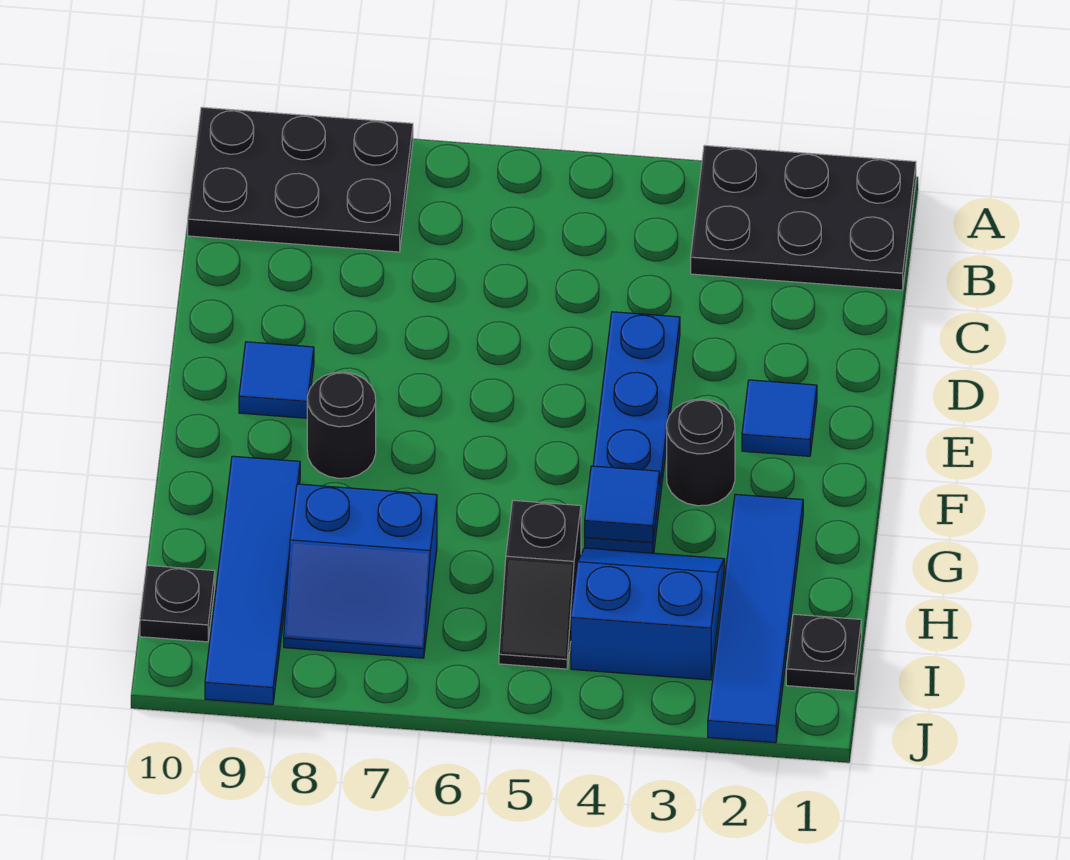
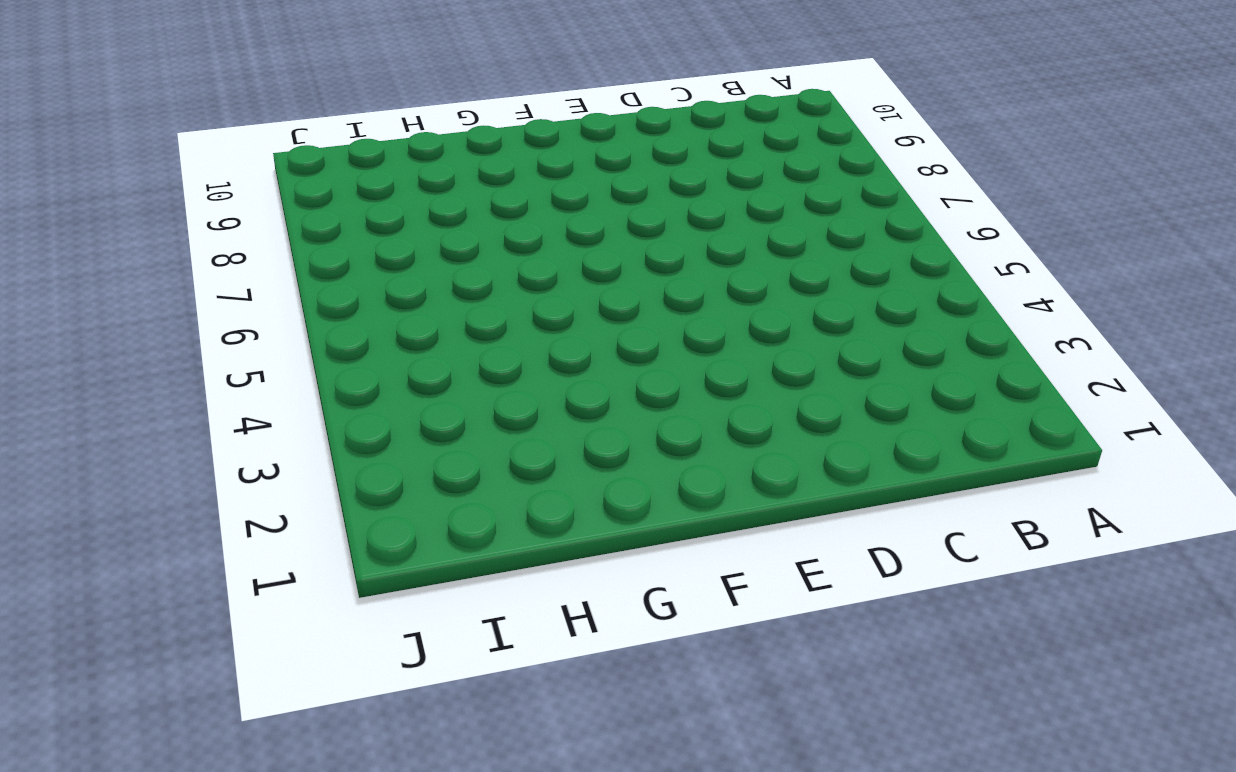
none -> black plate A1:B3 level 1
none -> black plate A8:B10 level 1
none -> blue plate D4:G4 level 1

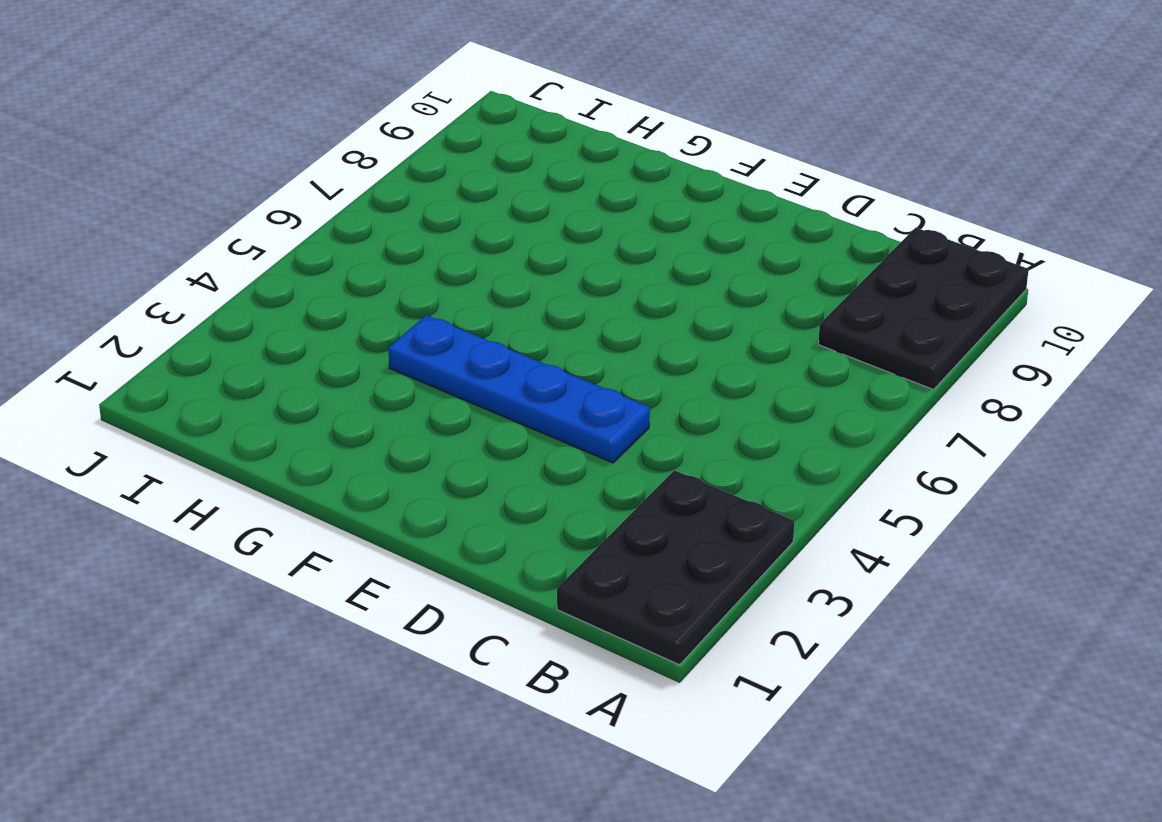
none -> blue tile E2 level 1
none -> blue tile E9 level 1
none -> black round brick F3 level 1

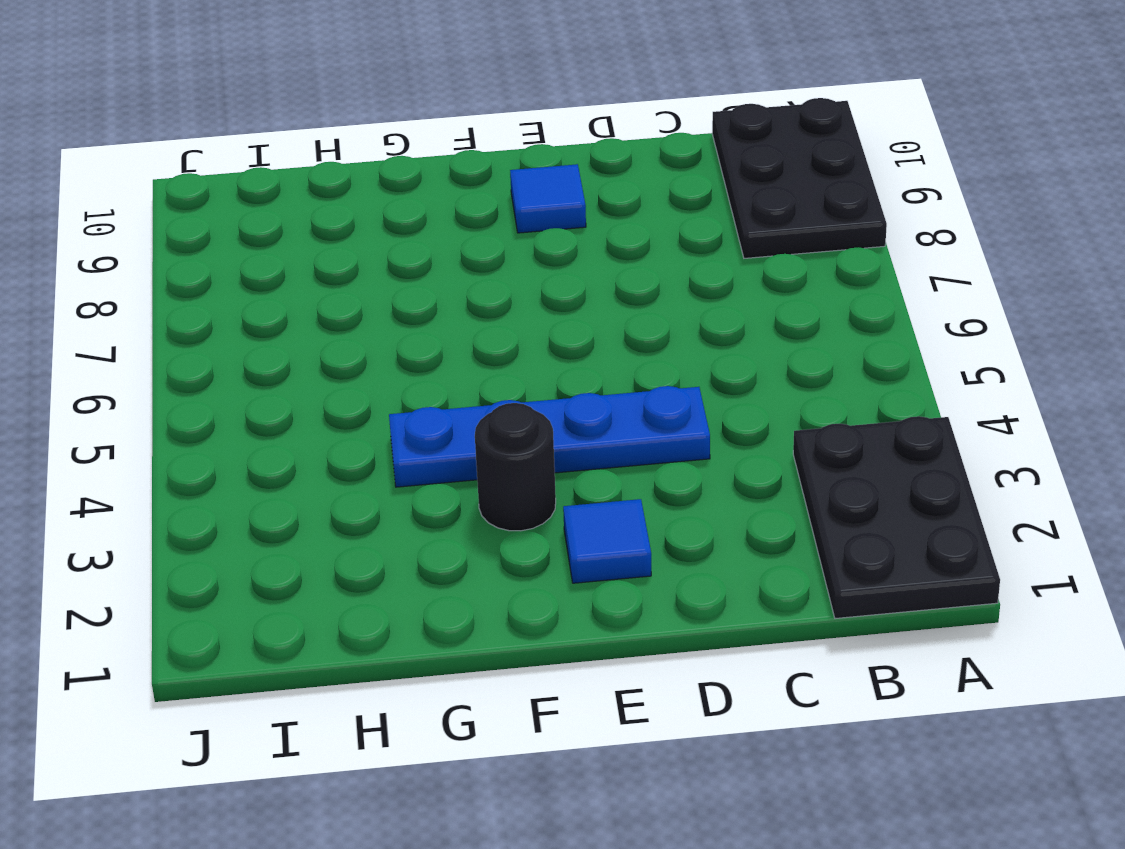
none -> black round brick F8 level 1
none -> blue tile G2:J2 level 1
none -> blue tile G9:J9 level 1

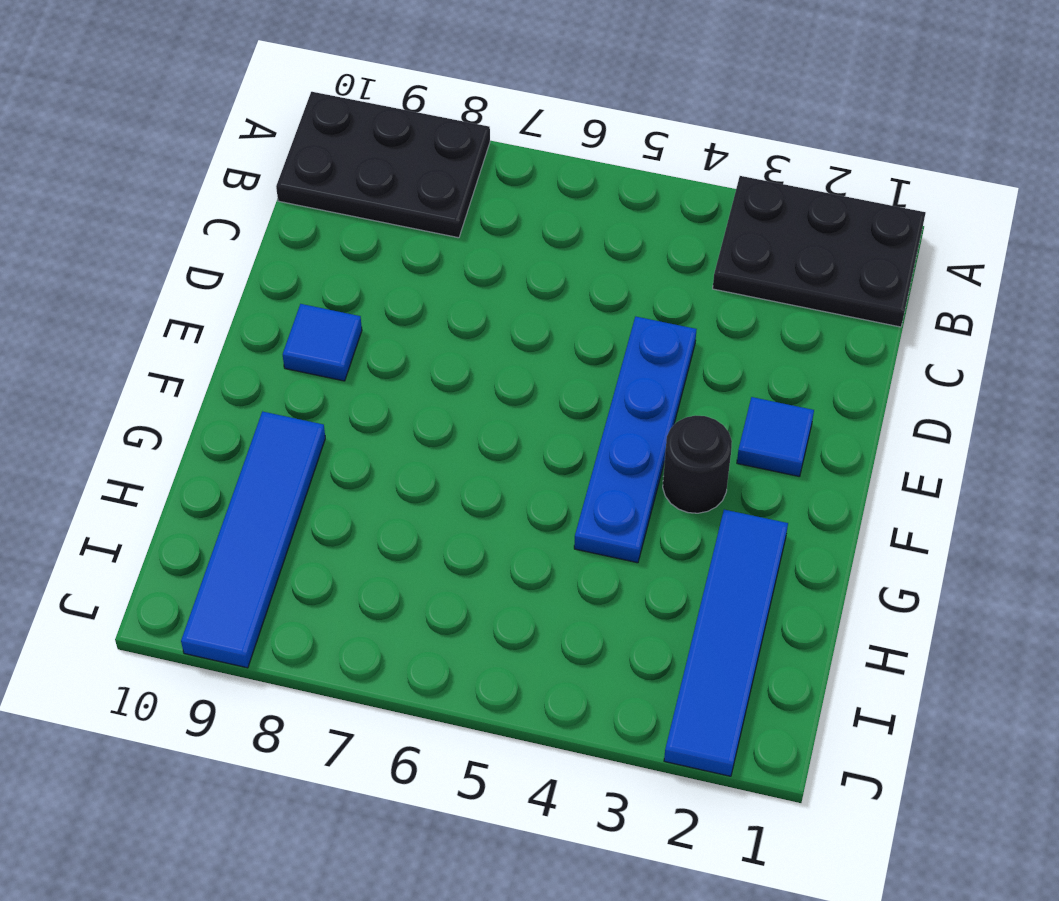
none -> black round brick F8 level 1
none -> blue slope H3:I4 level 1 top I
none -> black slope H5:I5 level 1 top H

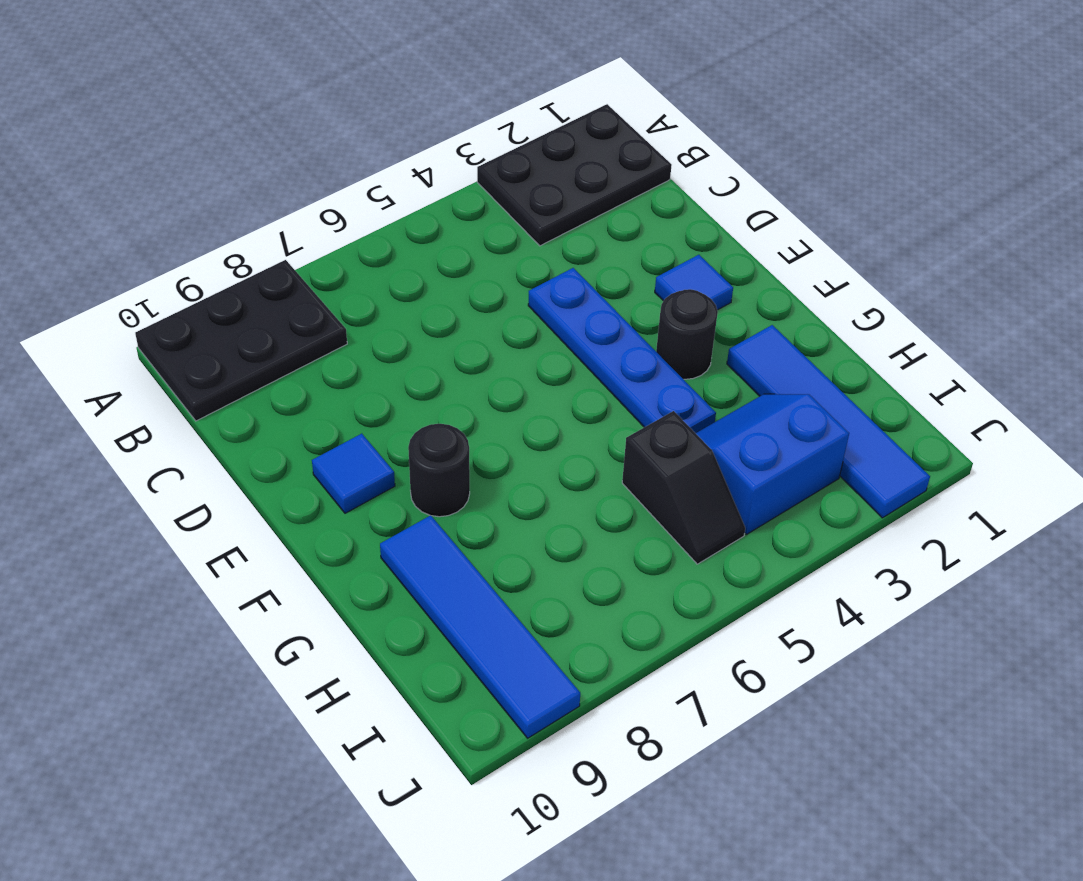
none -> blue slope H7:I8 level 1 top H
none -> black plate I1 level 1
none -> black plate I10 level 1

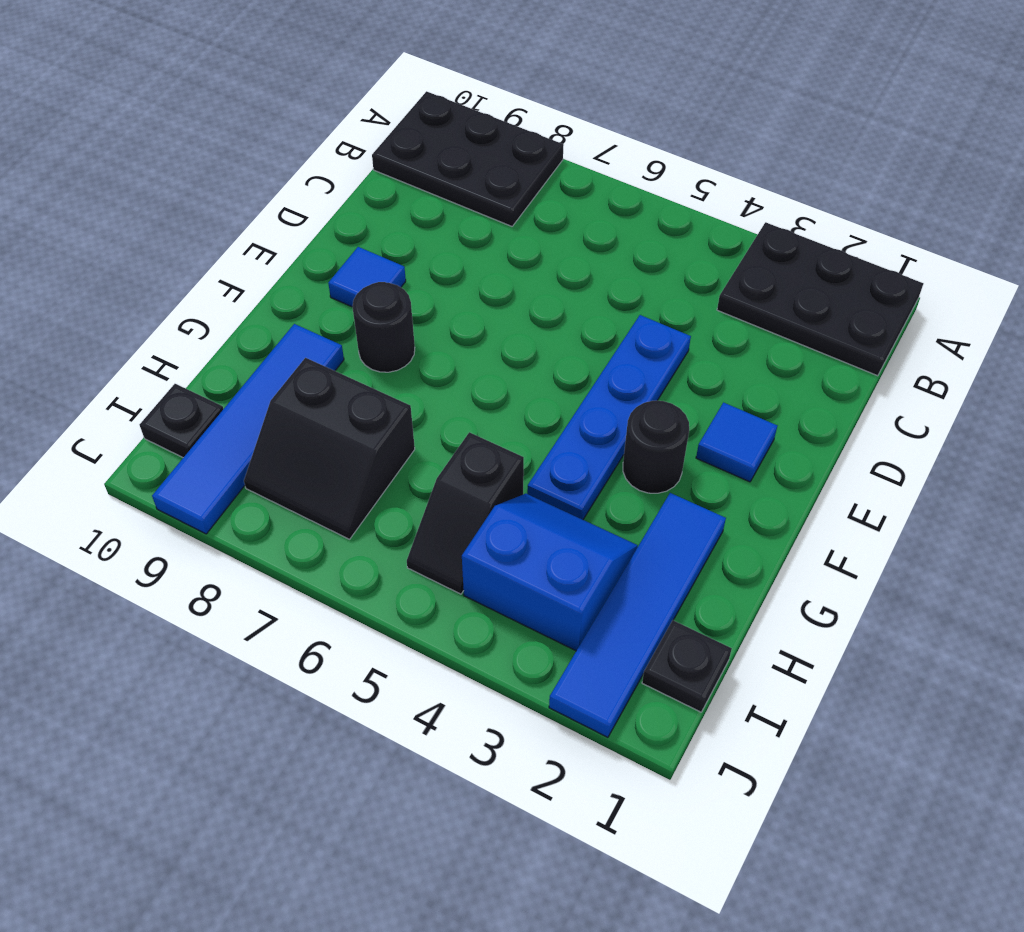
black slope H7:I8 level 1 top H -> blue slope H7:I8 level 1 top H
none -> blue tile G4 level 2

